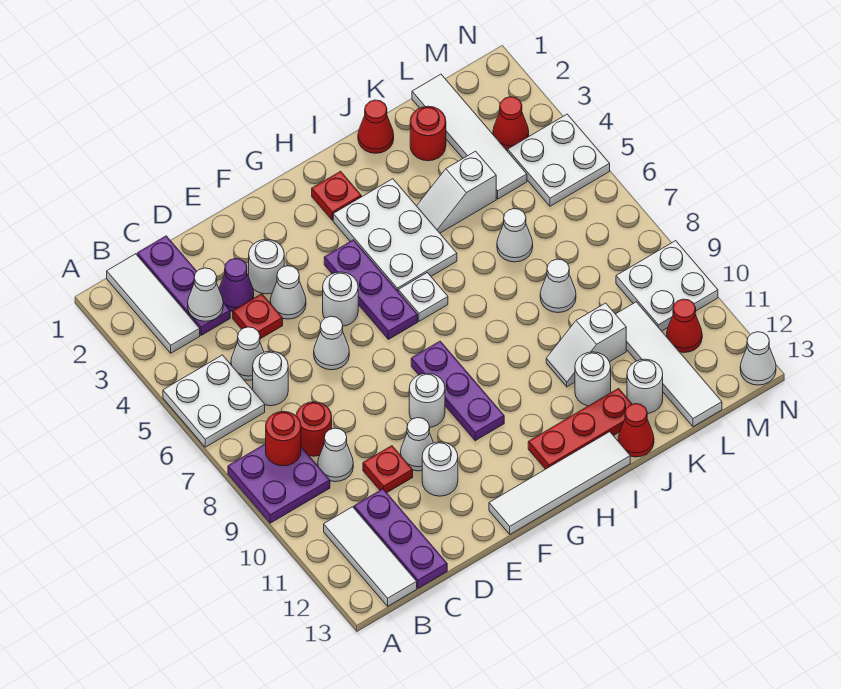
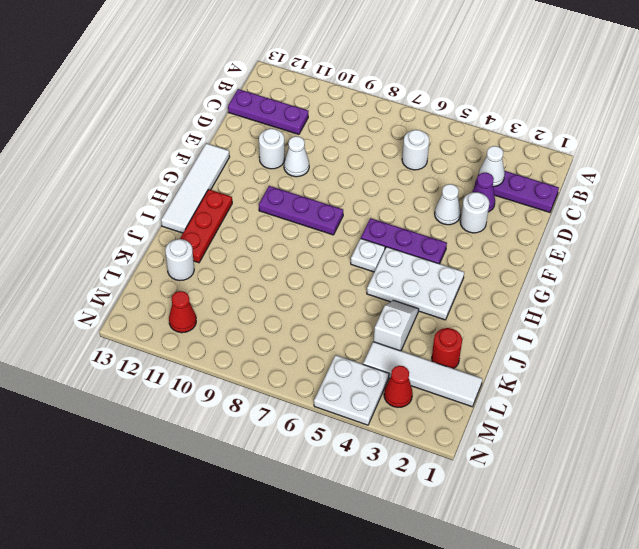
none -> white plate A5:B6 level 1
none -> purple plate A8:B9 level 1
none -> white tile B1:B3 level 1
none -> white tile B11:B13 level 1

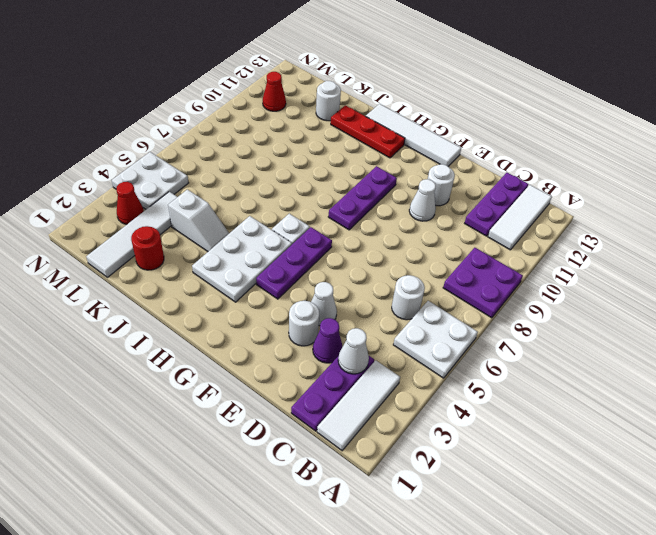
none -> white cone C5 level 1
none -> red round brick C8 level 1
none -> white cone C9 level 1
none -> red plate D4 level 1

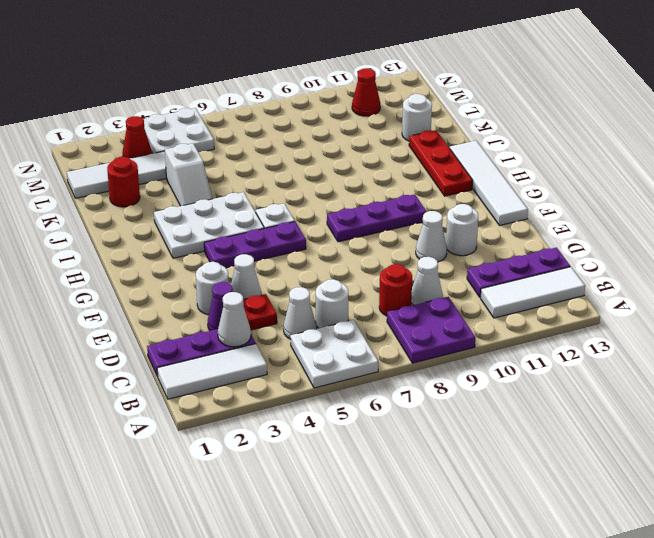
none -> red plate D10 level 1
none -> white cone E6 level 1
none -> white round brick F5 level 1
none -> white round brick F9 level 1

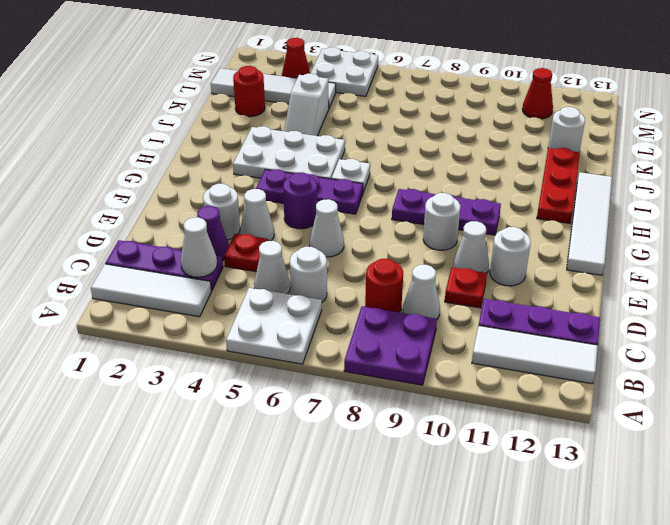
purple round brick F5 level 1 -> white round brick F5 level 1
none -> red plate H2 level 1
none -> red cone J1 level 1
none -> white slope J10:K10 level 1 top K
none -> white round brick J11 level 1

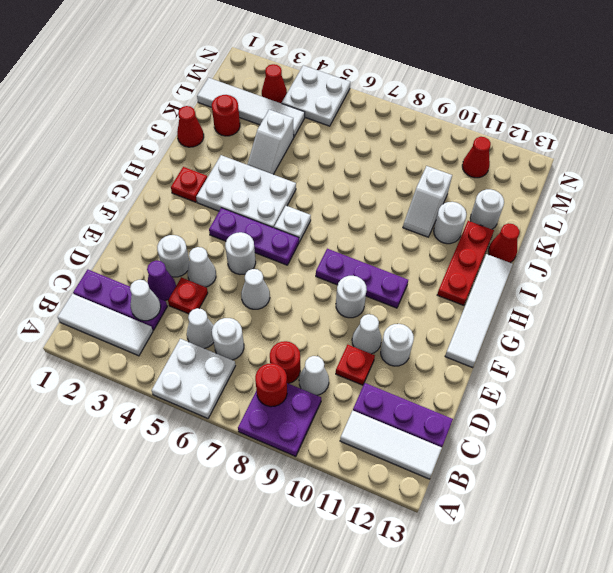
none -> white cone K6 level 1
none -> white cone K8 level 1
none -> white tile L10:L13 level 1
none -> white plate M9:N10 level 1

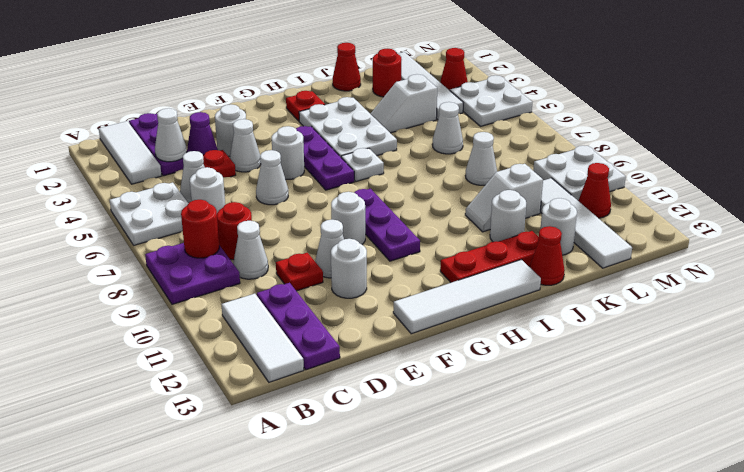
none -> white cone N13 level 1

